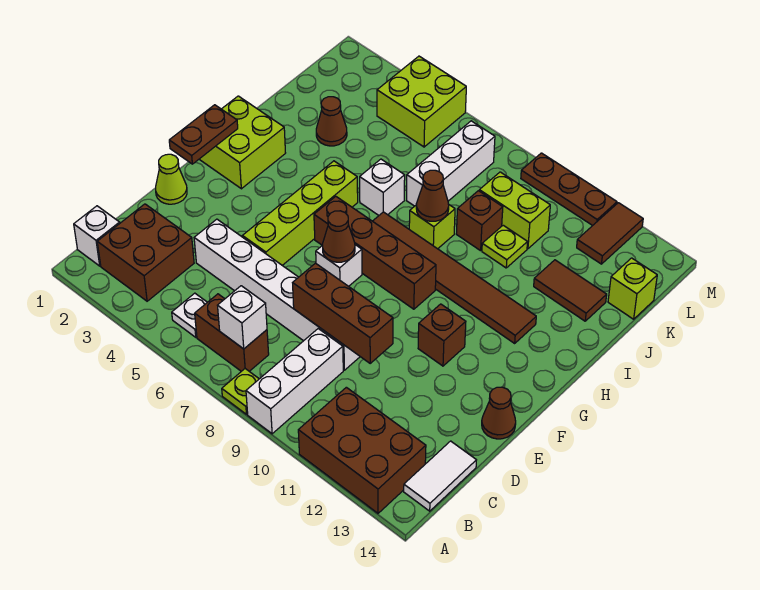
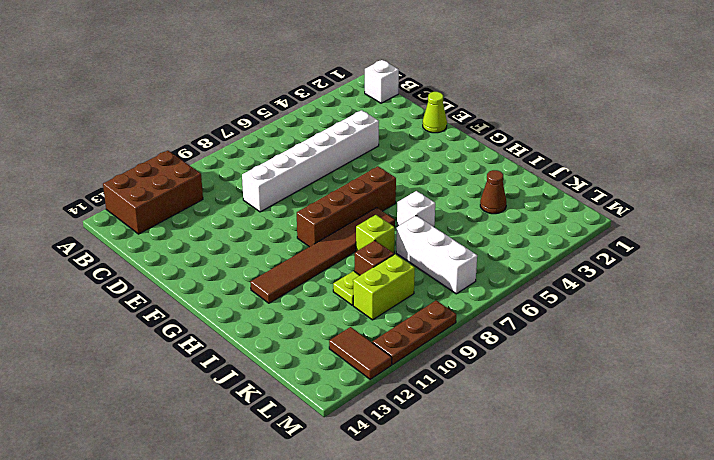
none -> lime plate A8 level 1
none -> white brick A9:C9 level 1
none -> brown brick B2:C3 level 1
none -> white plate B5 level 1

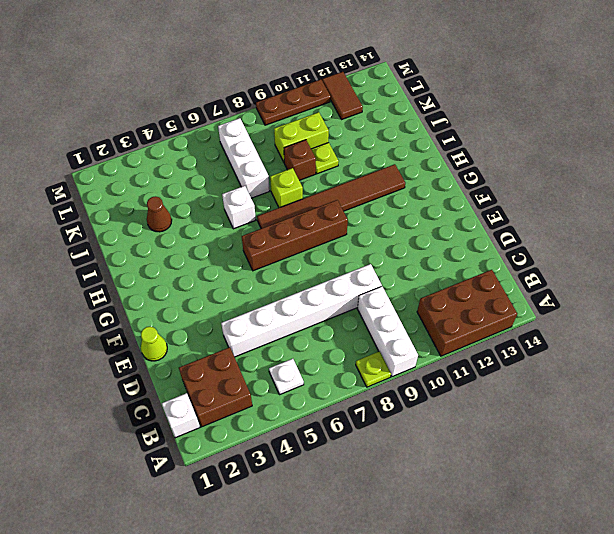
none -> brown brick B6:B7 level 1
none -> white tile B14:C14 level 1
none -> lime brick E5:H5 level 1
none -> brown cone E14 level 1

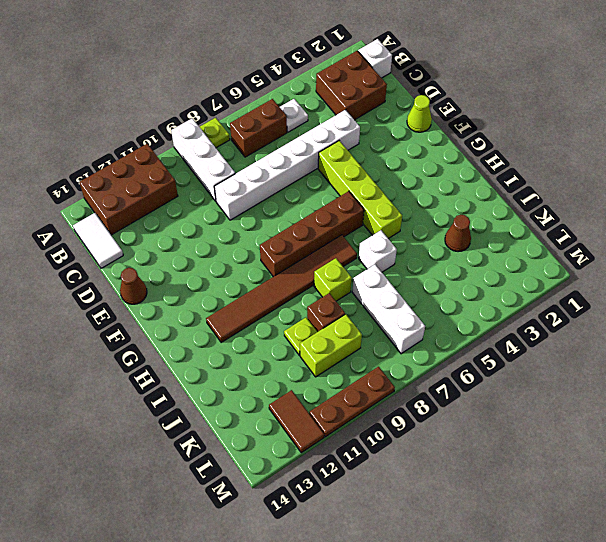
none -> white brick F7 level 1
none -> brown brick F11 level 1
none -> lime brick G1:H2 level 1
none -> brown tile J12:J13 level 1

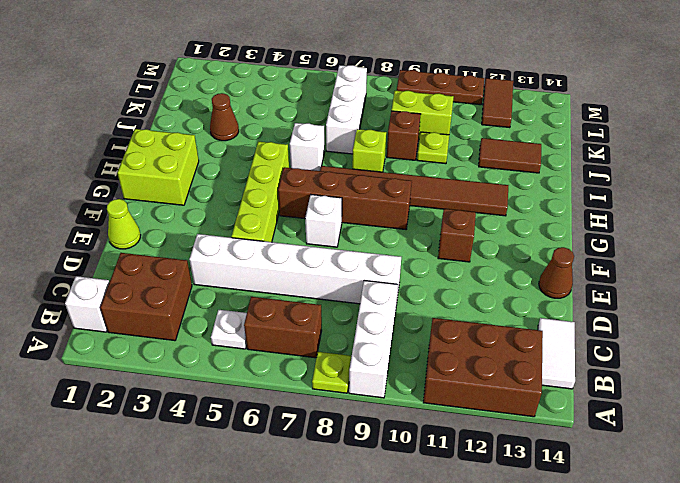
none -> lime brick K14 level 1
none -> lime brick L4:M5 level 1
none -> white brick B7 level 2
none -> brown brick D8:D10 level 2

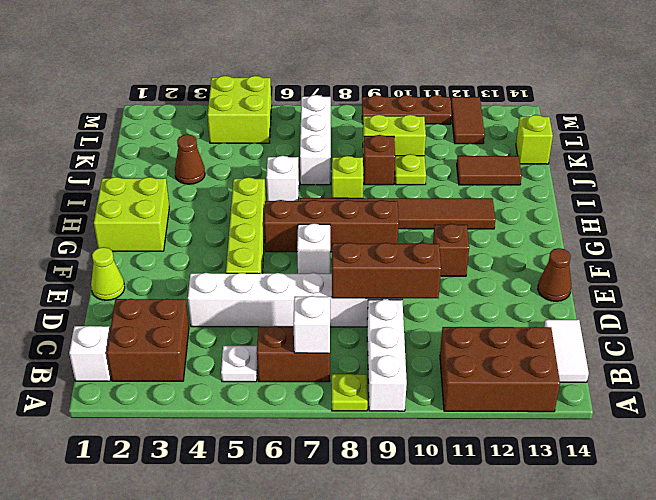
none -> brown plate F1:G1 level 2
none -> brown cone F7 level 2
none -> brown cone I8 level 2

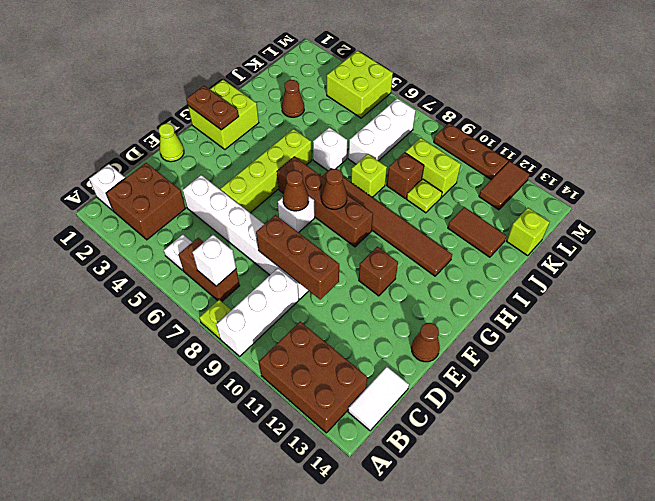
brown plate G1:G2 level 2 -> brown plate F1:G1 level 2
brown cone G8 level 2 -> brown cone I8 level 2

